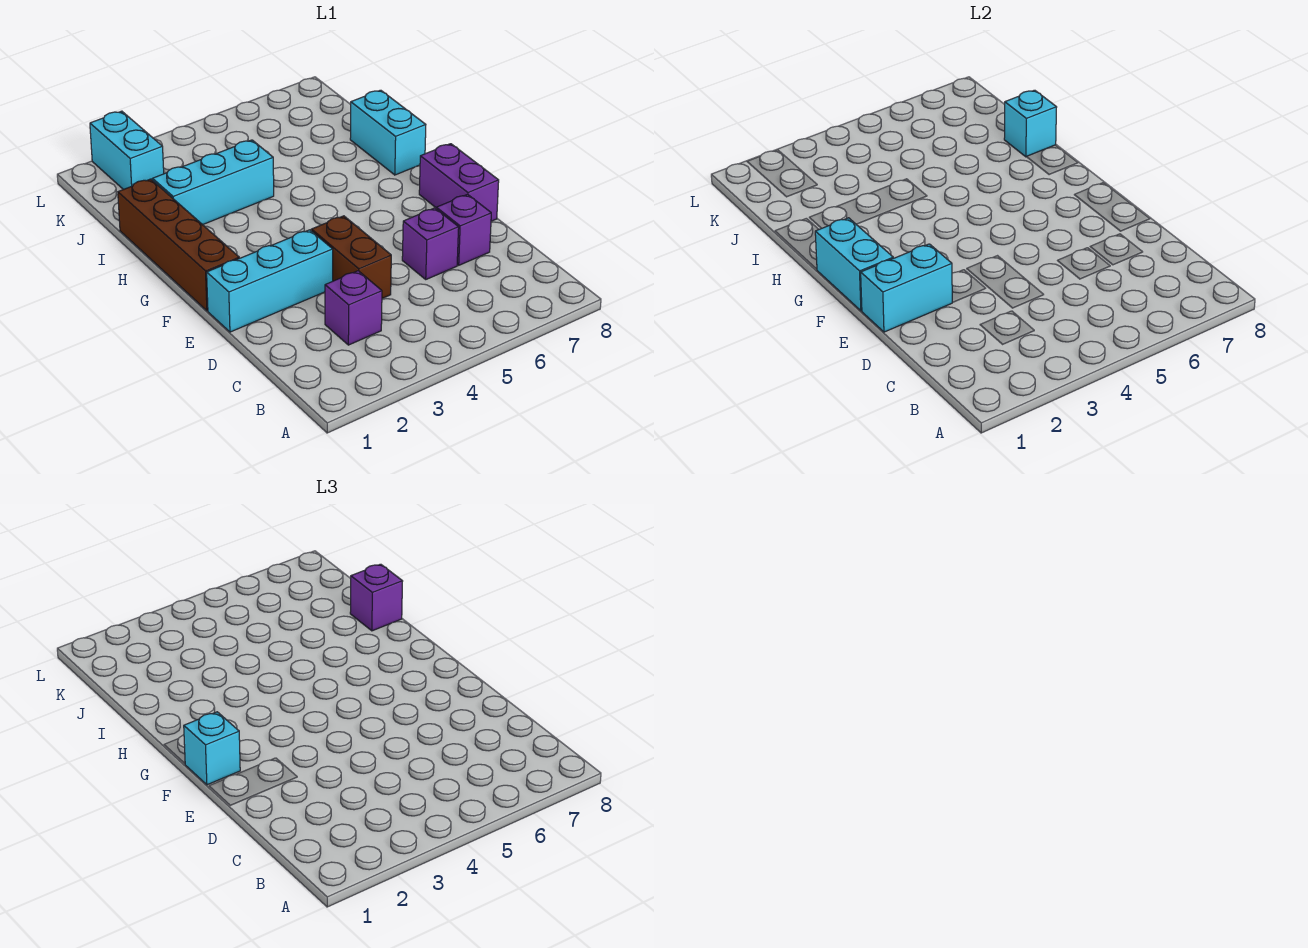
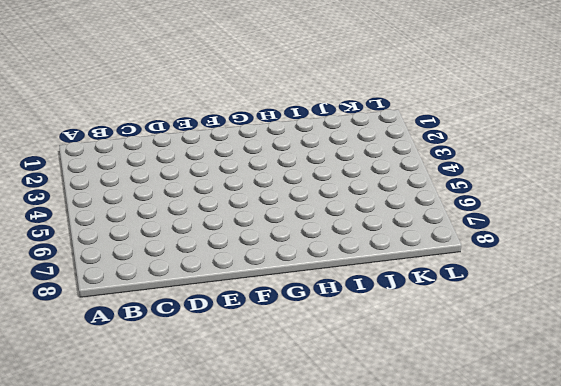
none -> purple brick C3 level 1
none -> brown brick D4:E4 level 1
none -> purple brick D6 level 1

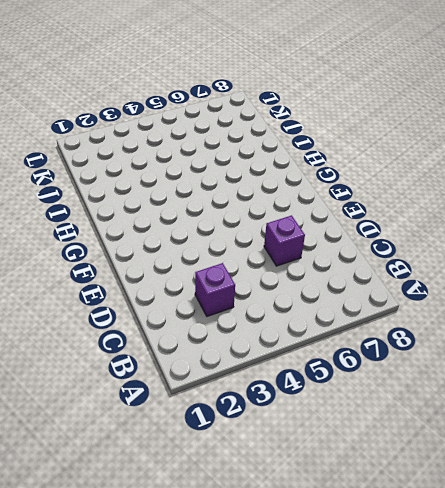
none -> brown brick D4:E4 level 1
none -> purple brick D7 level 1
none -> cyan brick E1:E3 level 1

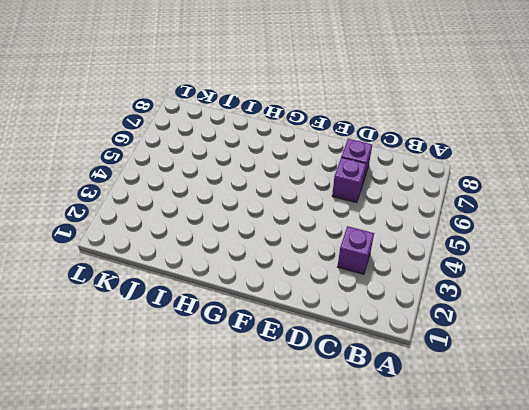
none -> brown brick D4:E4 level 1
none -> cyan brick E1:E3 level 1
none -> purple brick E8:F8 level 1

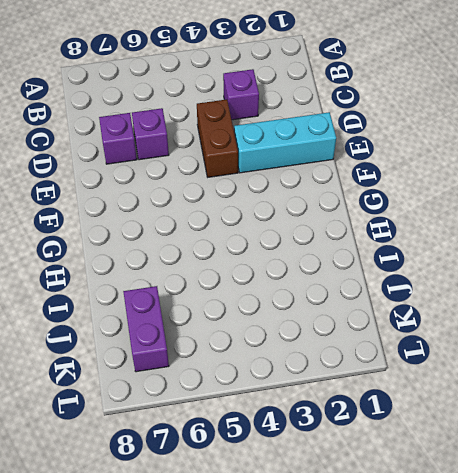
purple brick J7:K7 level 1 -> purple brick E8:F8 level 1
none -> brown brick F1:I1 level 1
none -> cyan brick H8:I8 level 1
none -> cyan brick I2:I4 level 1

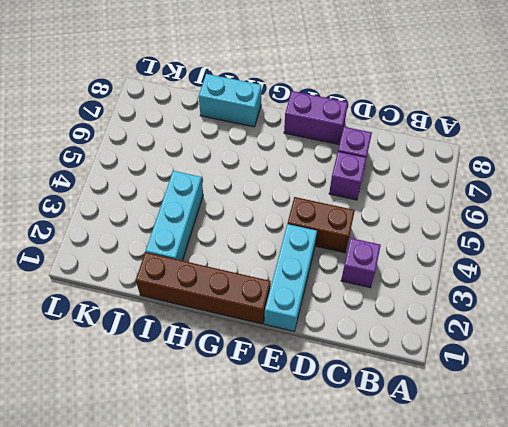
none -> cyan brick K2:L2 level 1
none -> cyan brick E1:E2 level 2
none -> cyan brick F1:G1 level 2

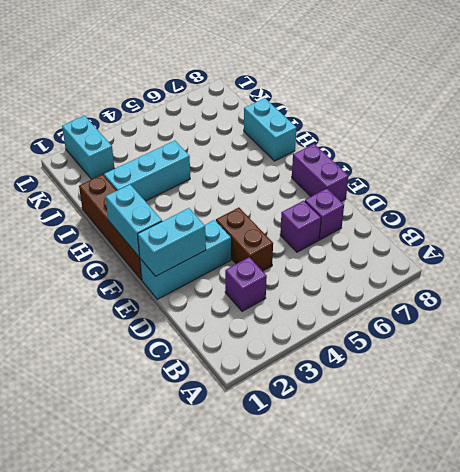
none -> cyan brick I8 level 2
none -> cyan brick F1 level 3
none -> purple brick I8 level 3

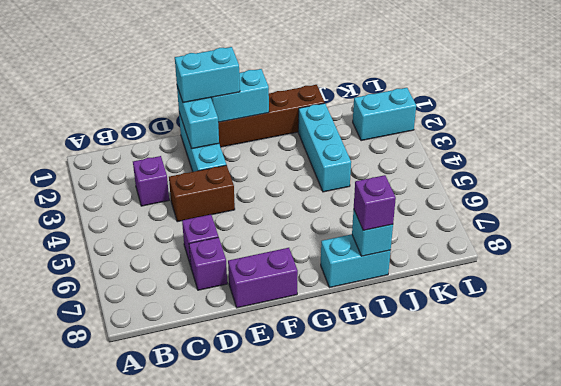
cyan brick E1:F1 level 3 -> cyan brick F1 level 3

